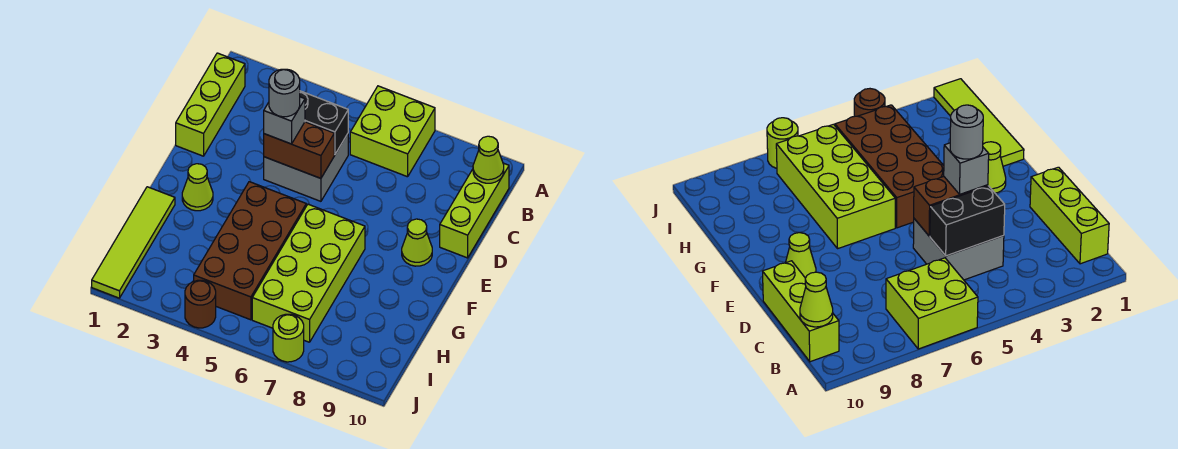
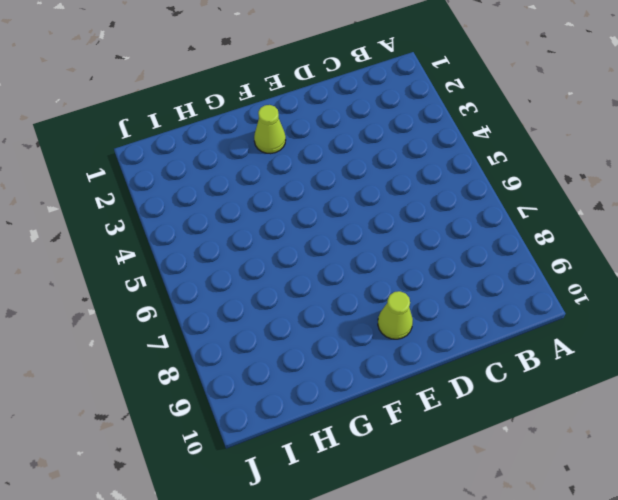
none -> lime brick A6:B7 level 1
none -> lime brick B1:D1 level 1
none -> lime brick B10:D10 level 1

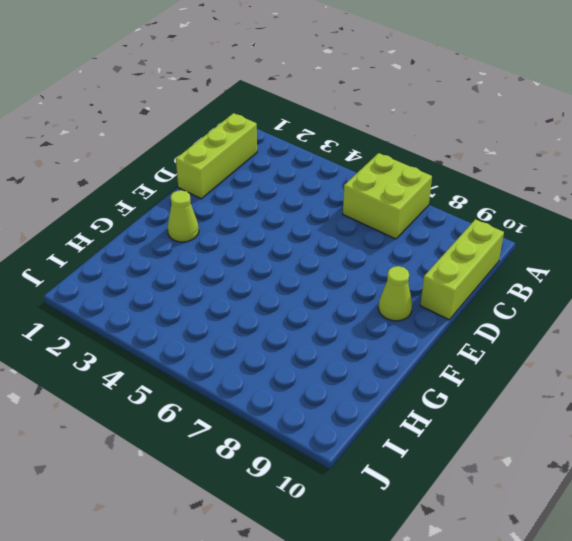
none -> grey brick C4:D5 level 1
none -> brown brick F4:I5 level 1
none -> lime brick F6:I7 level 1

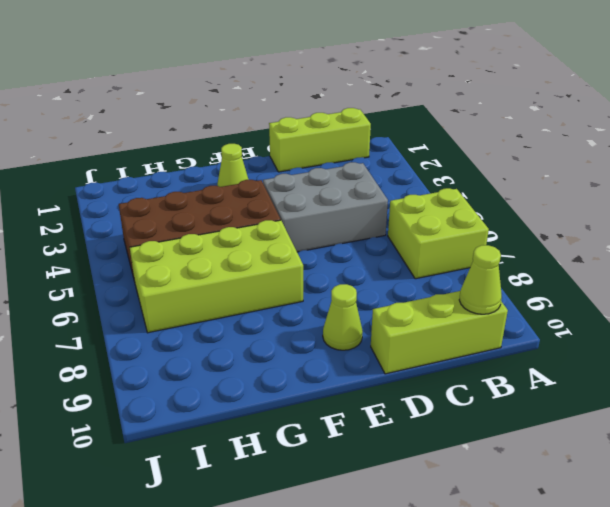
grey brick C4:E5 level 1 -> grey brick C4:D5 level 1
none -> lime tile G1:J1 level 1
none -> brown round brick J4 level 1
none -> lime round brick J7 level 1

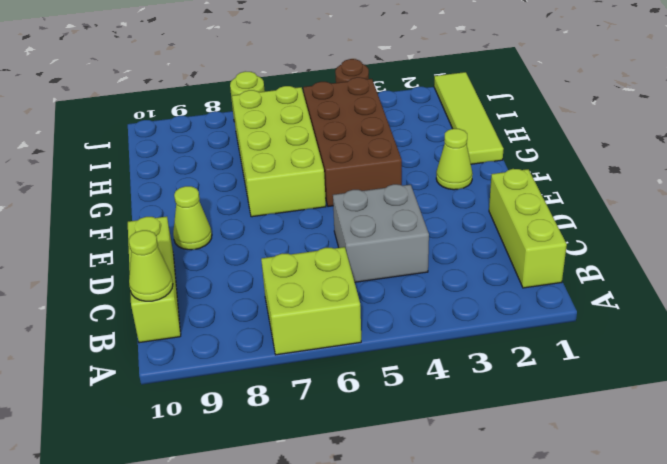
none -> black brick C4:C5 level 2
none -> brown brick D4:D5 level 2
none -> grey brick D4 level 3

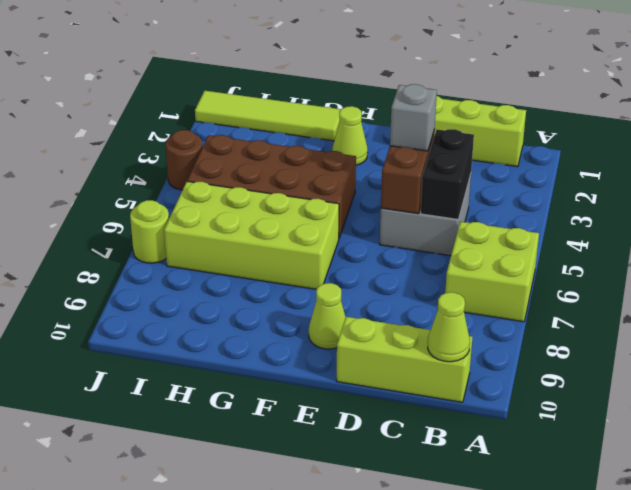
none -> grey round brick D4 level 4

